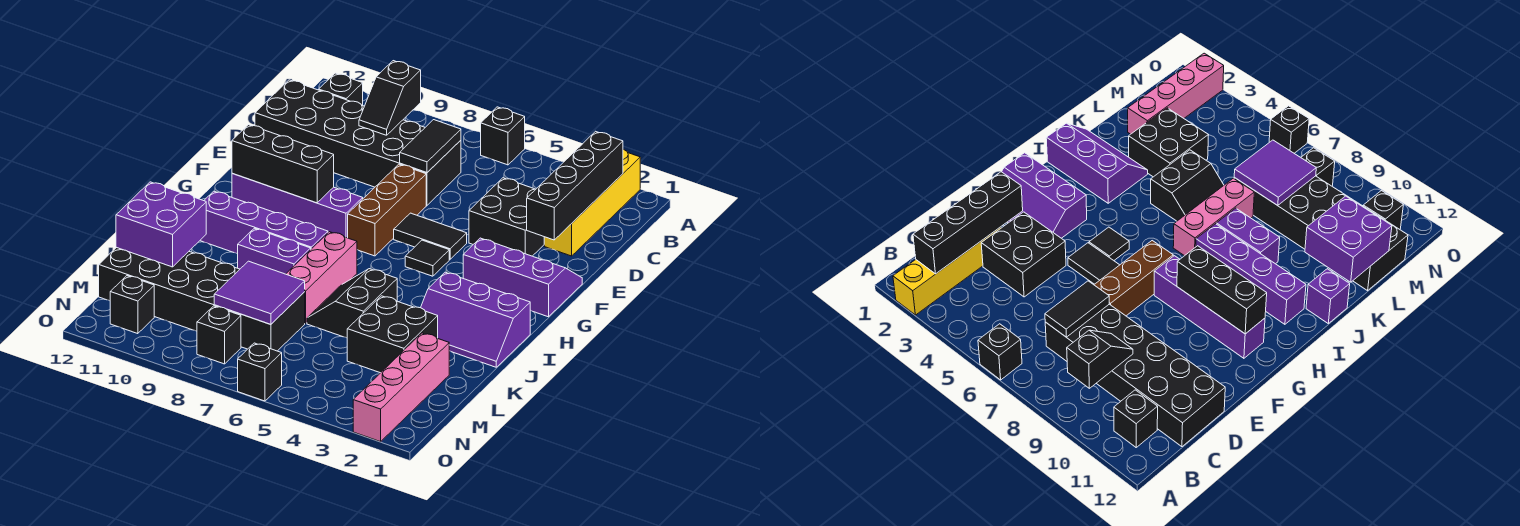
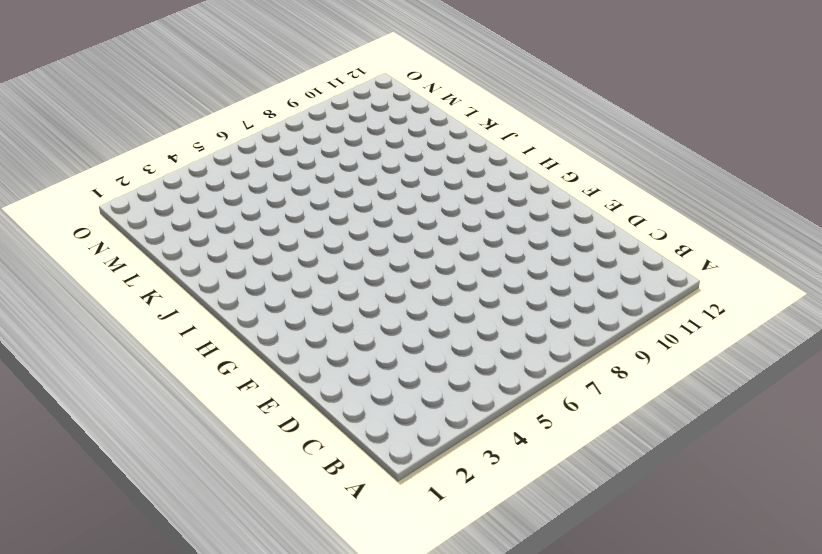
none -> yellow brick A2:D2 level 1
none -> black brick A6 level 1
none -> black brick B11 level 1

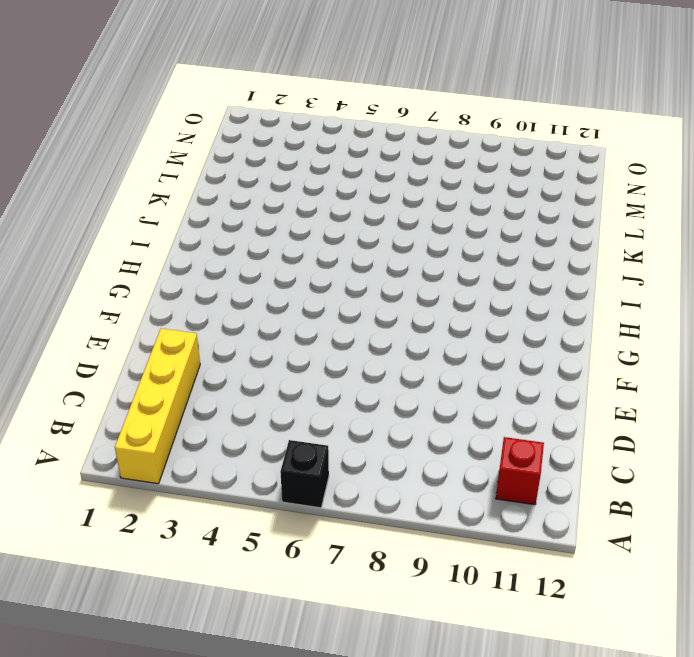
red brick B11 level 1 -> black brick B11 level 1
none -> black brick C7:D12 level 1
none -> black brick D3:E4 level 1
none -> brown brick E7:G7 level 1

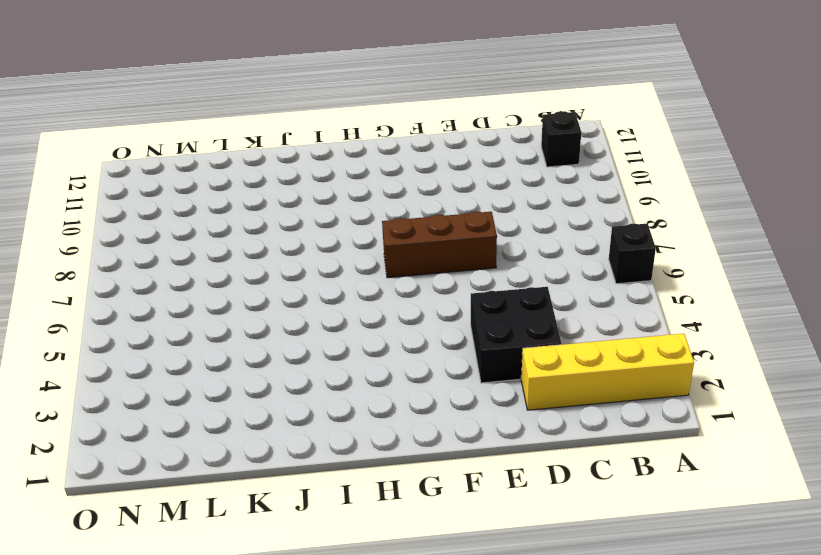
none -> black brick C7:D12 level 1
none -> purple slope F1:G3 level 1 top G
none -> black tile F5:F6 level 1

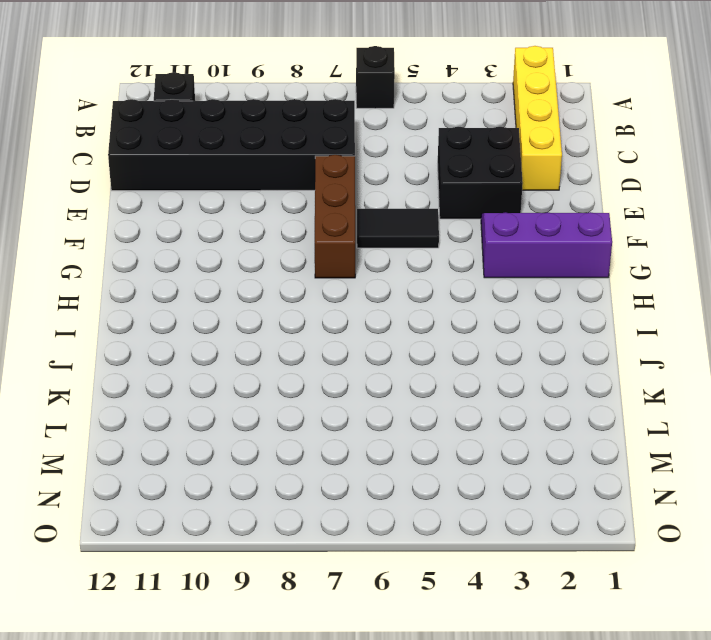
none -> black tile G5 level 1
none -> purple brick G8:G11 level 1
none -> purple slope I1:J3 level 1 top I

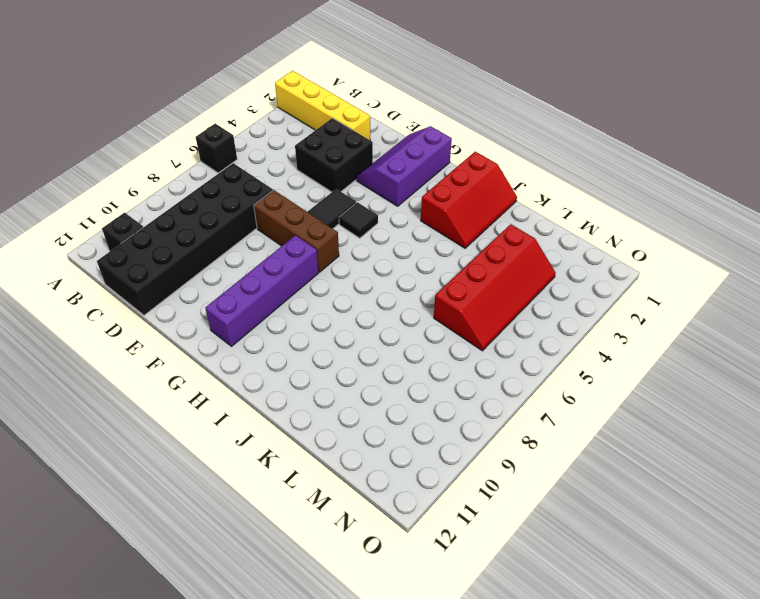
red slope I1:J3 level 1 top I -> purple slope I1:J3 level 1 top I
red slope L3:M6 level 1 top L -> black brick K3:L4 level 1
none -> pink brick I7:K7 level 1
none -> purple brick I8:I11 level 1
none -> black slope J5:K6 level 1 top 5

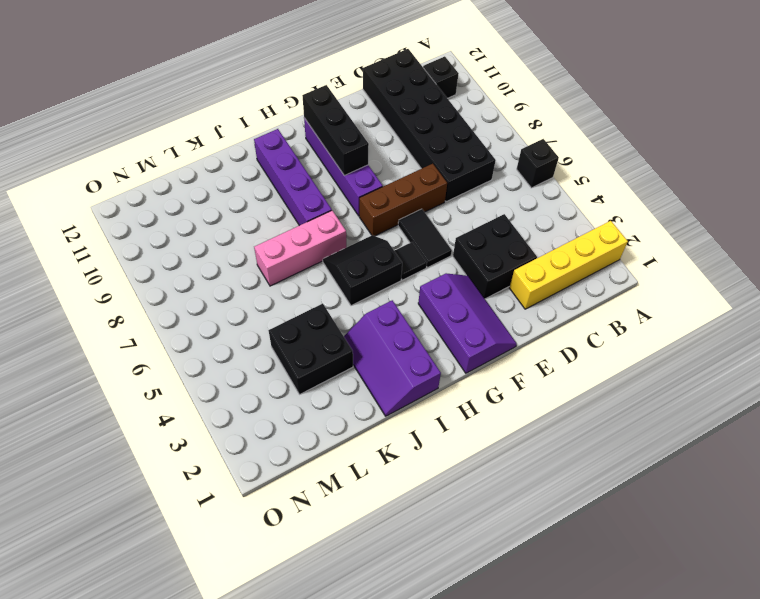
black slope H5:I6 level 1 top 5 -> black slope J5:K6 level 1 top 5
none -> purple brick J8:J9 level 1
none -> purple brick J12 level 1
none -> pink brick L2:O2 level 1

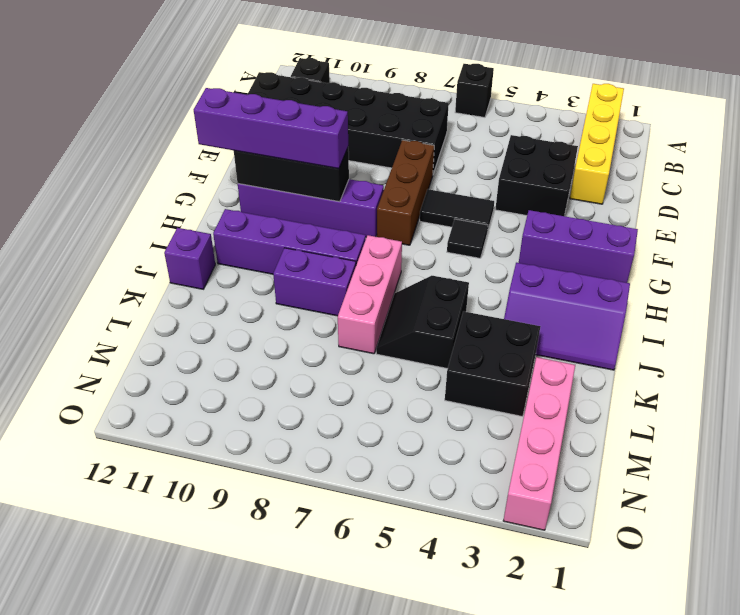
purple brick G9:G12 level 3 -> none
none -> black brick L7:M12 level 1
none -> black brick N8 level 1
none -> black brick N11 level 1

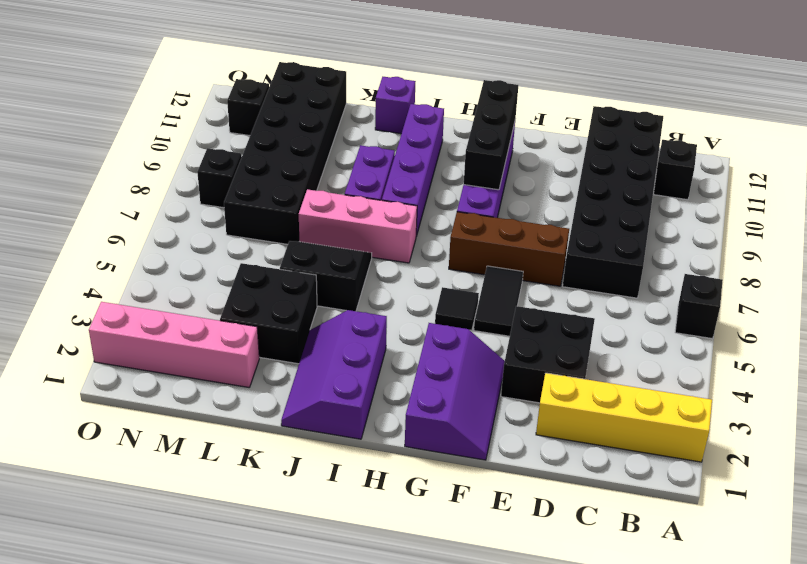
none -> black brick O6 level 1
none -> black brick B2:E2 level 2
none -> black slope B9:C9 level 2 top B

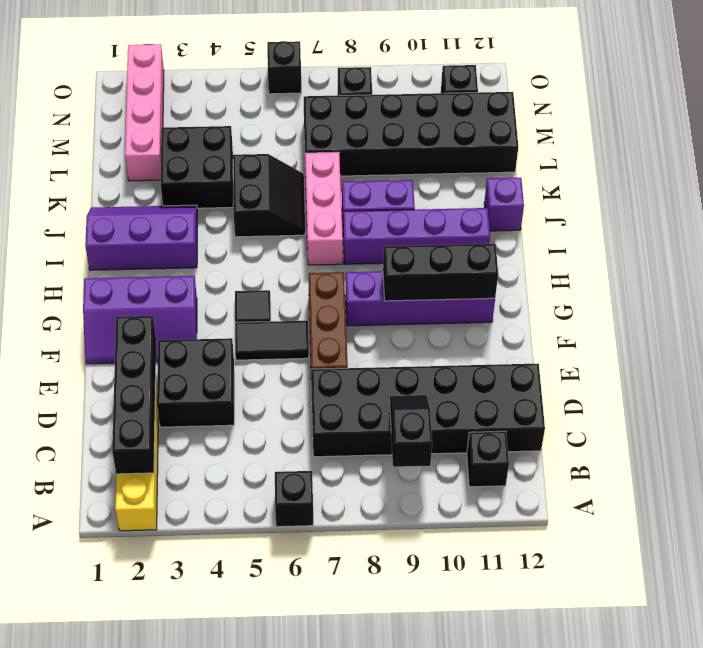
none -> black tile C7:D7 level 2
none -> purple brick K11:L12 level 2
none -> purple tile L7:M8 level 2

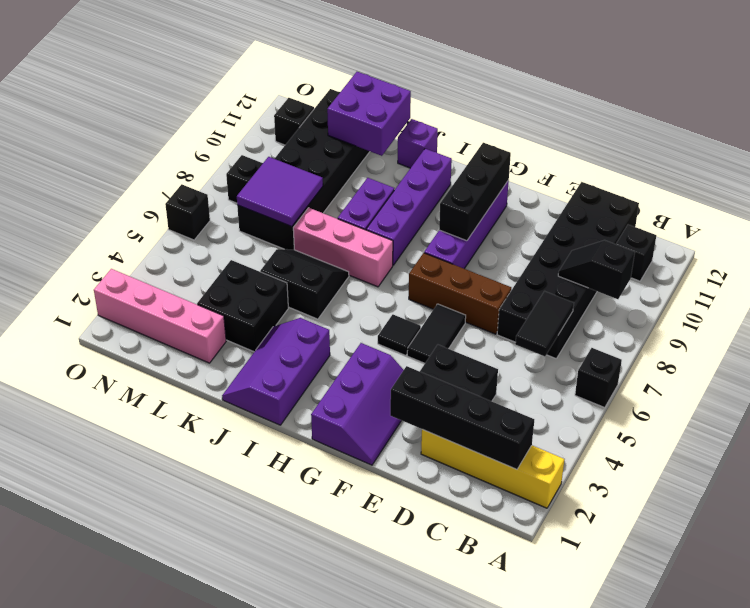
black tile C6:C7 level 2 -> black tile C7:D7 level 2

